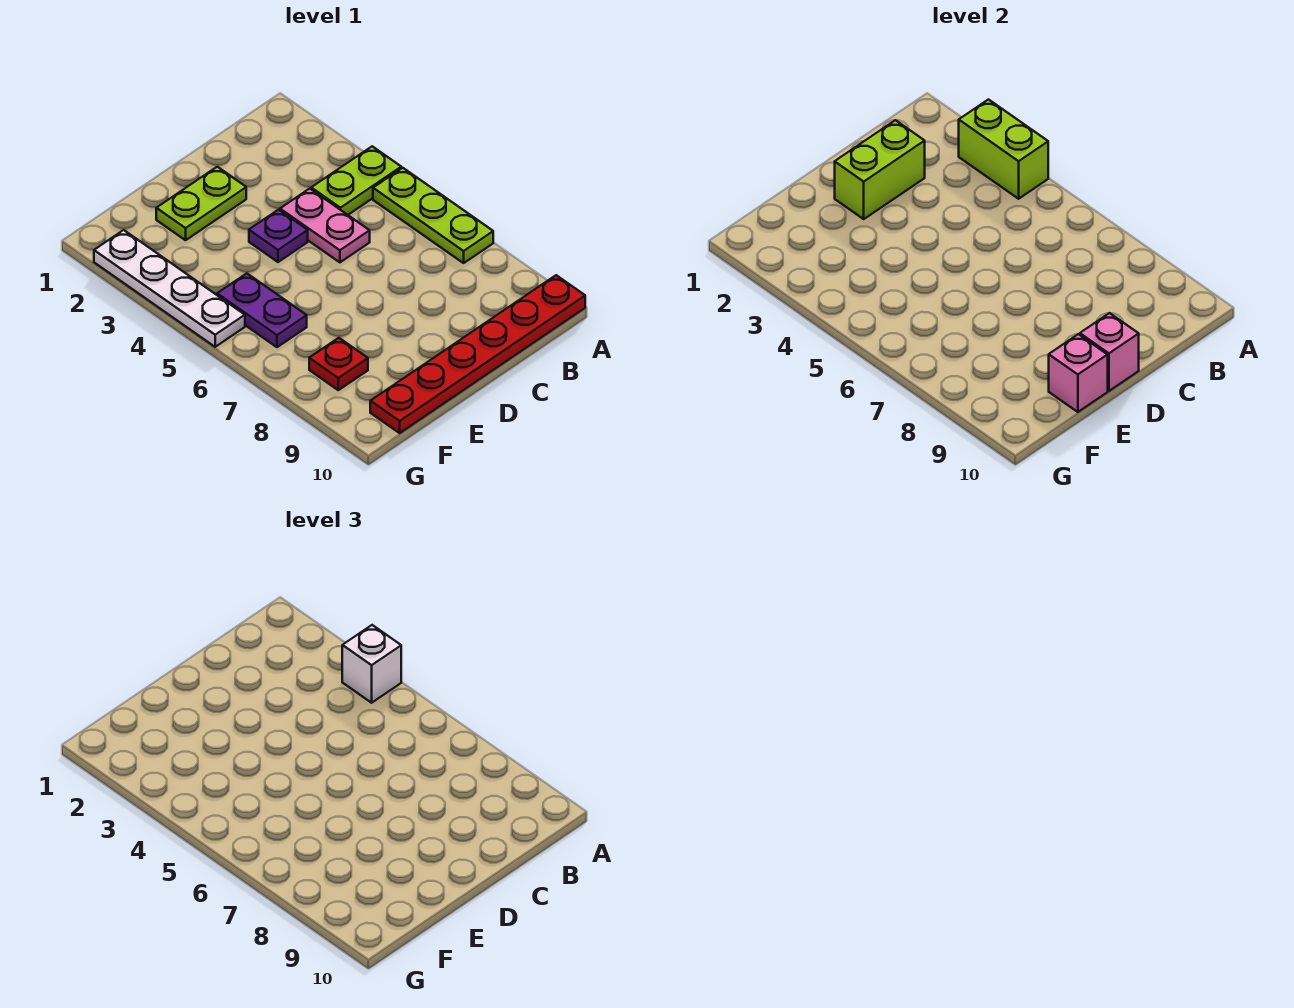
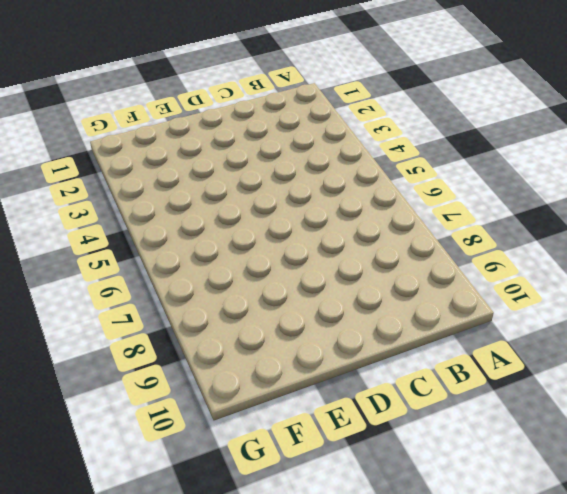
none -> lime plate A4:B4 level 1
none -> lime plate A5:A7 level 1
none -> red plate A10:F10 level 1

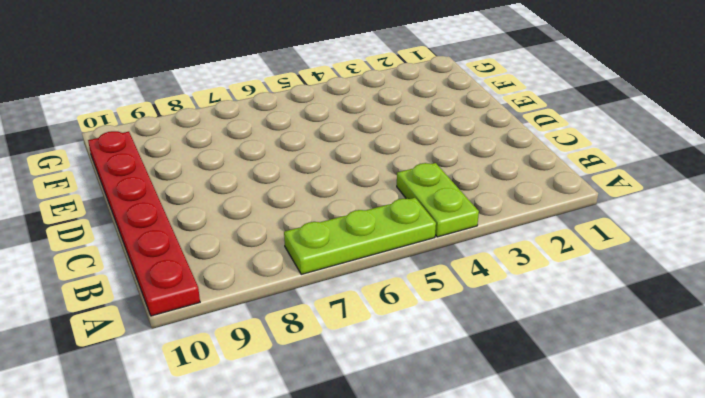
none -> pink plate C4:C5 level 1
none -> lime plate D2:E2 level 1
none -> purple plate D4 level 1

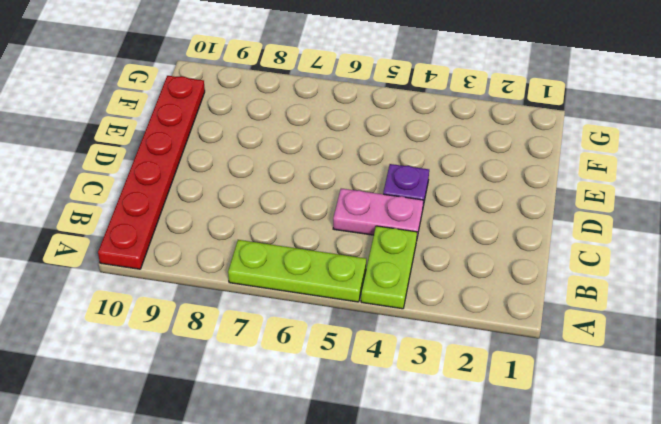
none -> lime plate D2:E2 level 1
none -> purple plate F5:F6 level 1
none -> red plate F8 level 1

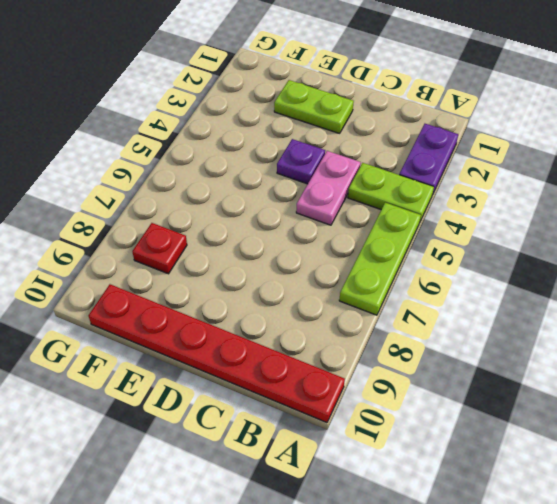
purple plate A2:A3 level 1 -> purple plate F5:F6 level 1
none -> white plate G2:G5 level 1
none -> lime brick A3:A4 level 2
none -> lime brick C2:D2 level 2

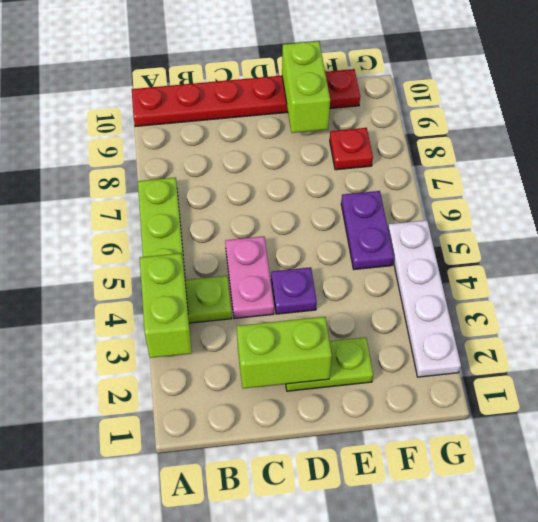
lime brick E9:E10 level 2 -> pink brick E10 level 2
none -> pink brick D10 level 2
none -> white brick A4 level 3

